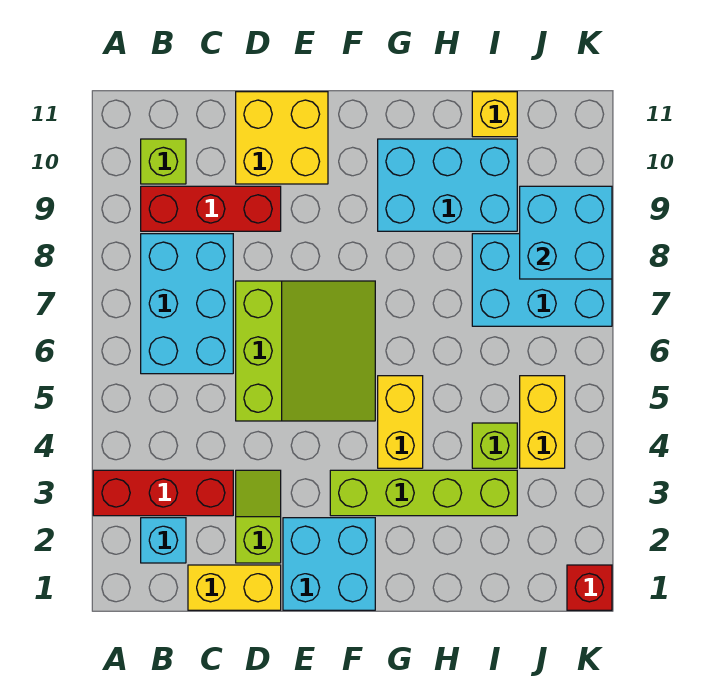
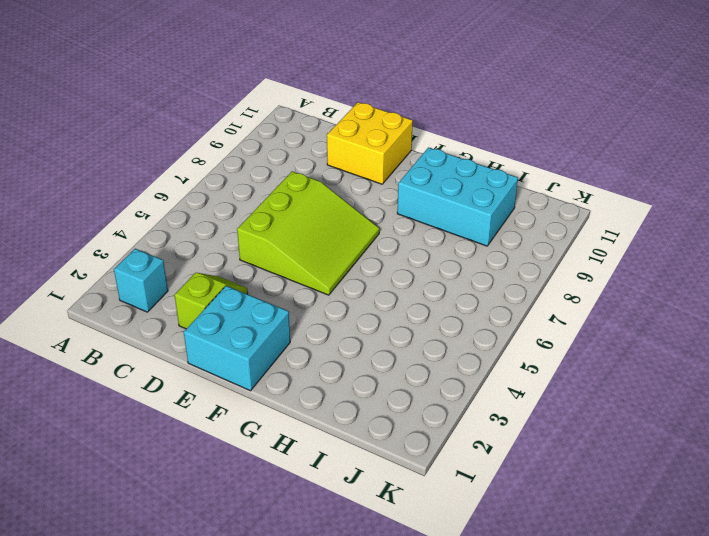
none -> red brick A3:C3 level 1
none -> cyan brick B6:C8 level 1
none -> red brick B9:D9 level 1

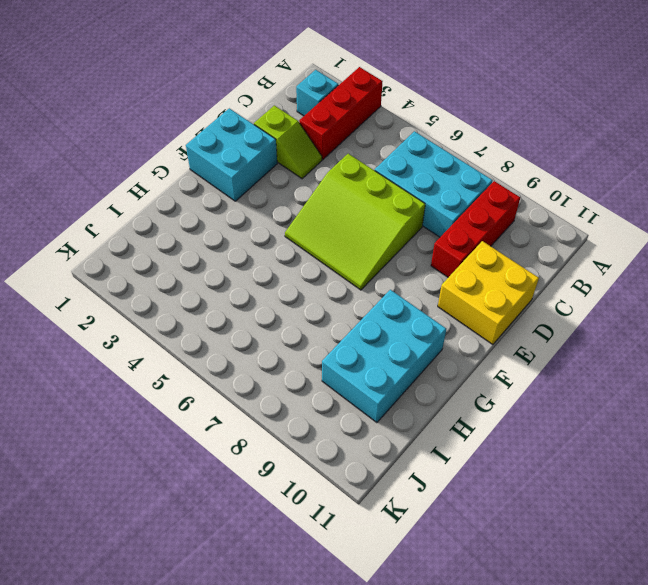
none -> lime brick B10 level 1
none -> yellow brick C1:D1 level 1
none -> lime brick F3:I3 level 1

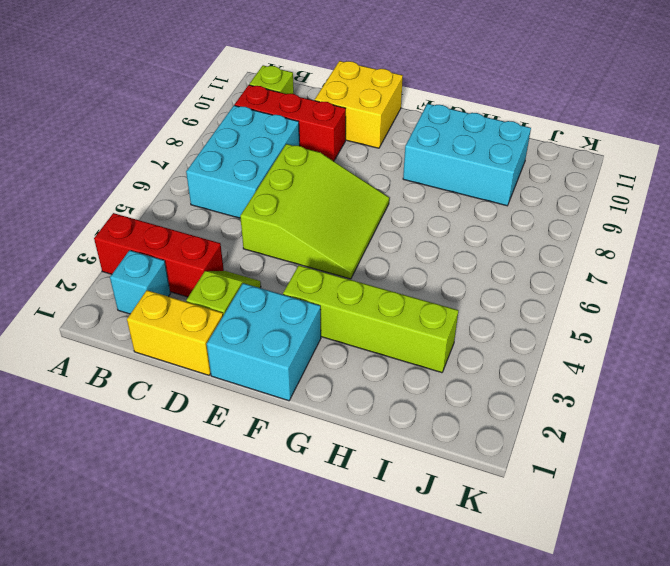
none -> yellow brick G4:G5 level 1
none -> lime brick I4 level 1
none -> cyan brick I7:K8 level 1

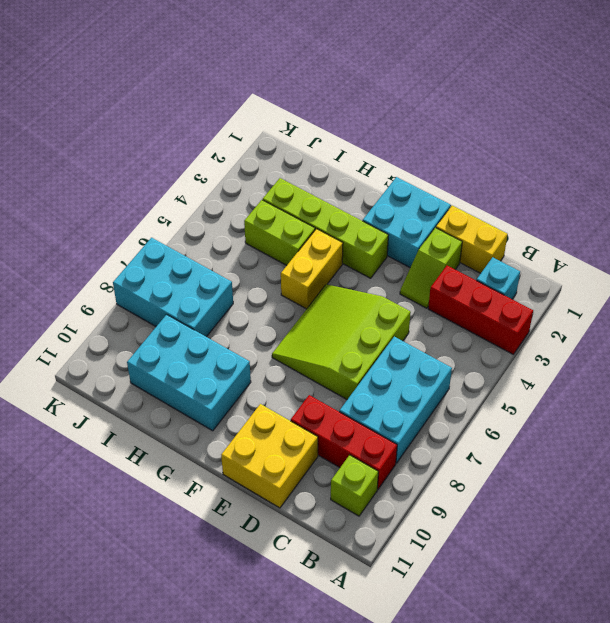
lime brick H4:I4 level 1 -> lime brick I4 level 1
none -> yellow brick I11 level 1
none -> yellow brick J4:J5 level 1
none -> red brick K1 level 1

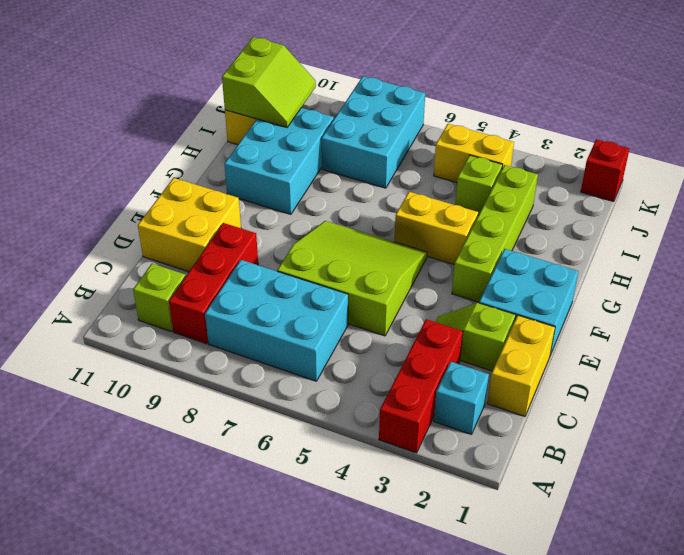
lime slope I10:J11 level 2 top 11 -> none
none -> cyan brick J8:K9 level 2

